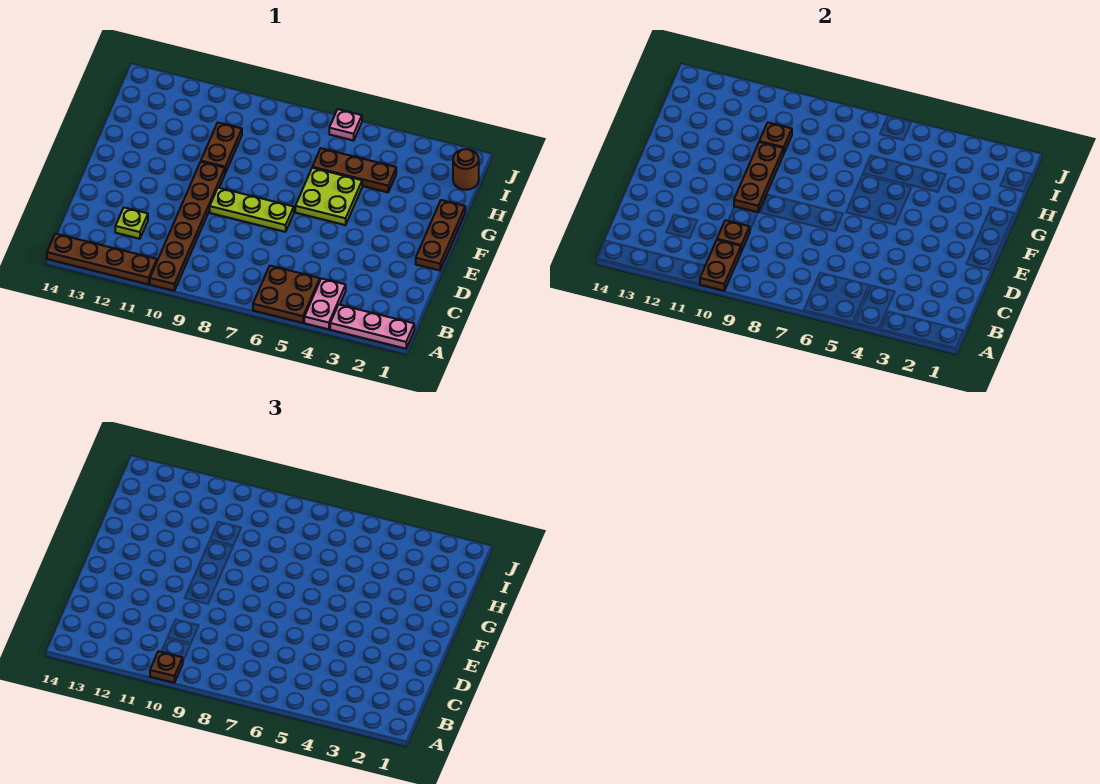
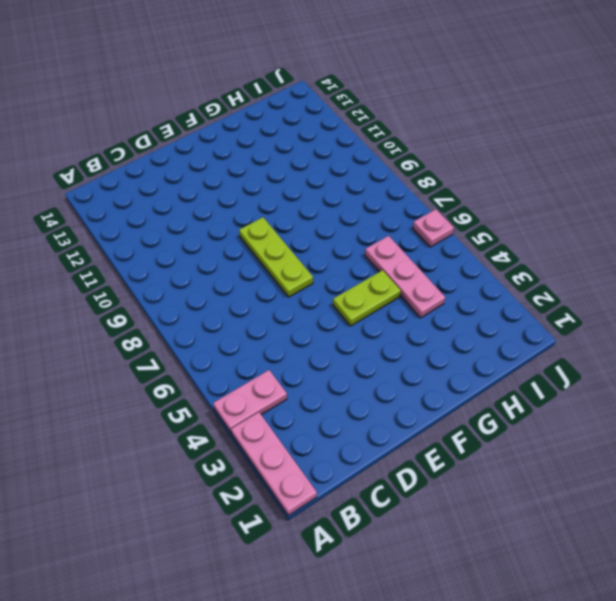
lime plate F5:G5 level 1 -> lime plate F5:G6 level 1
pink plate H4:H6 level 1 -> brown plate H4:H6 level 1
none -> brown plate A5:B6 level 1
none -> brown plate A10:F10 level 1
none -> brown plate A11:A14 level 1

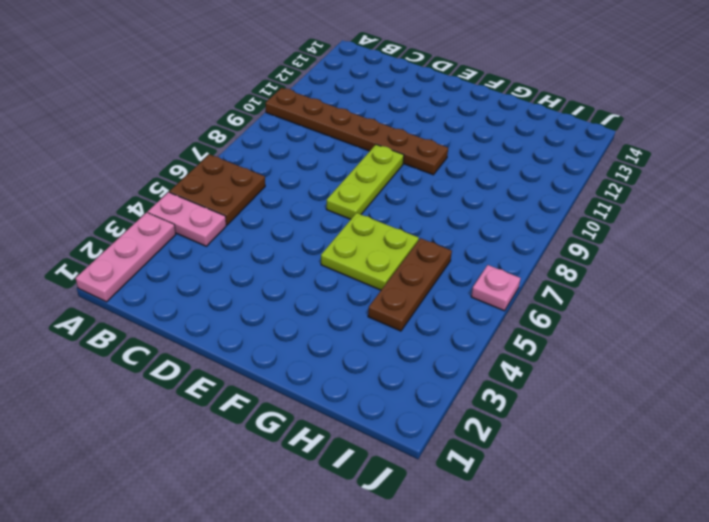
none -> brown plate A11:A14 level 1
none -> lime plate C12 level 1
none -> brown plate E1:G1 level 1

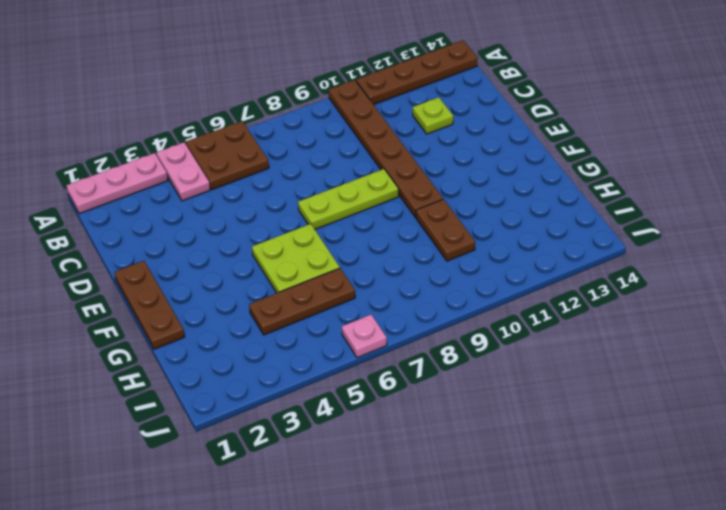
none -> brown round brick I1 level 1
none -> brown plate A10:B10 level 2
none -> brown plate C10 level 2

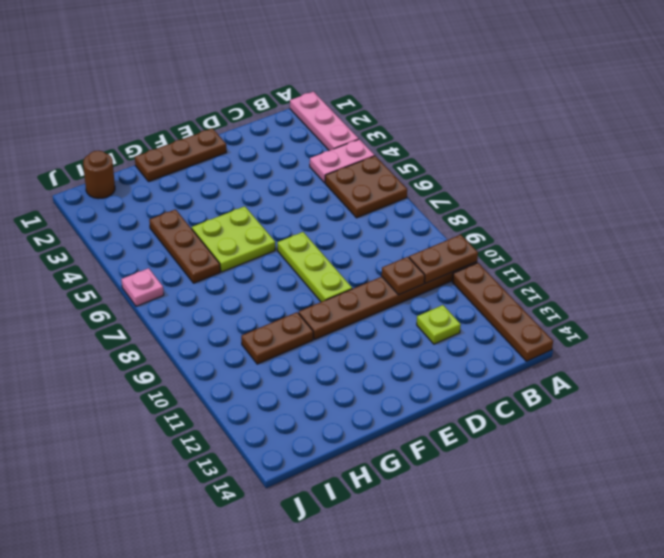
none -> brown plate E10:G10 level 2
none -> brown plate H10 level 2
none -> brown plate A10 level 3

